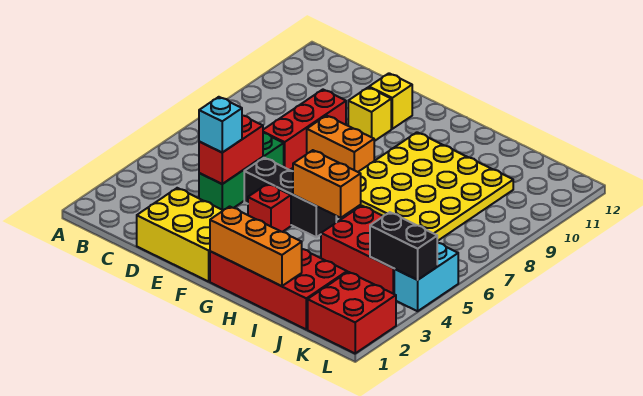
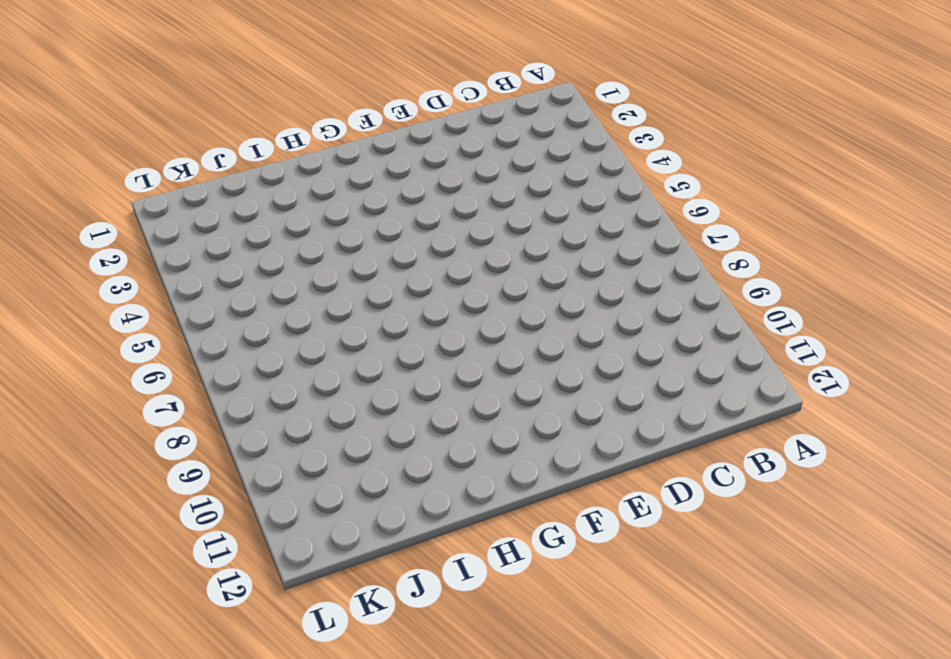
none -> yellow brick D1:F2 level 1
none -> green brick D4:D6 level 1
none -> red brick D7:D9 level 1

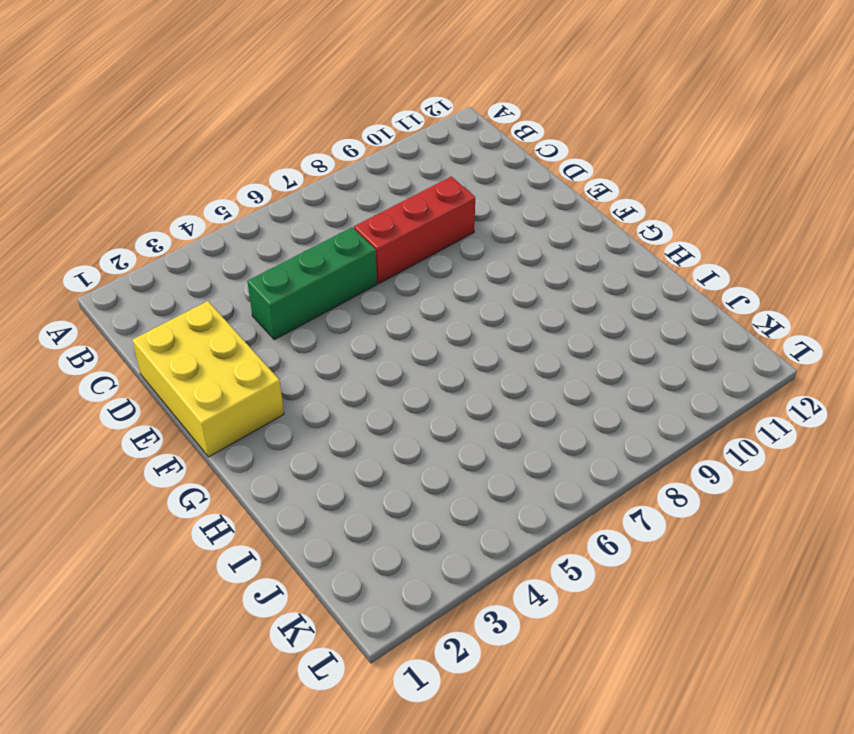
none -> black brick E5:G5 level 1
none -> orange brick E8:F8 level 1
none -> yellow brick E10 level 1

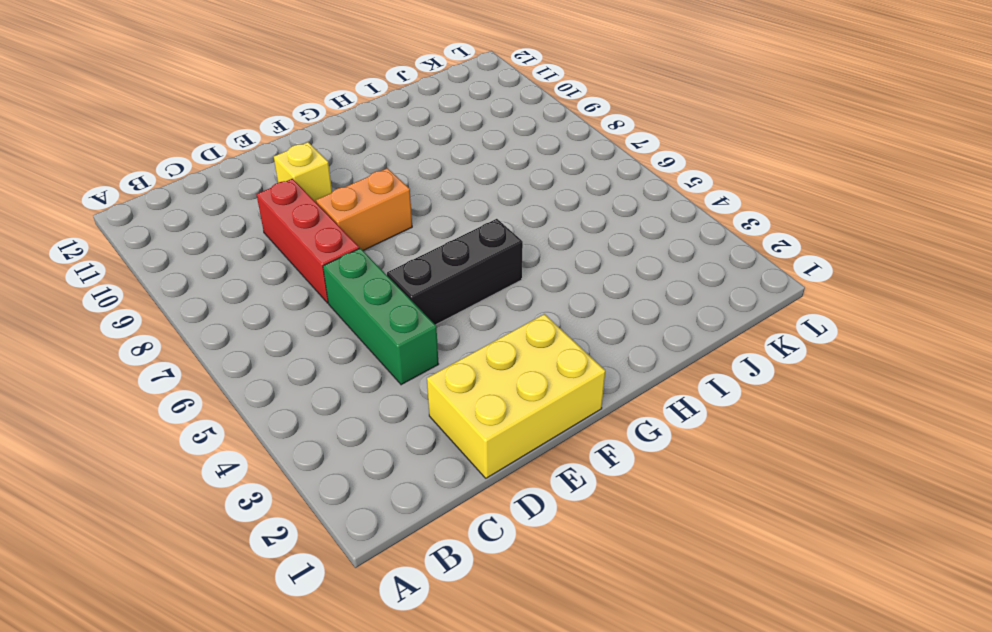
none -> yellow brick E11 level 1
none -> red brick F4 level 1
none -> red brick G1:J2 level 1

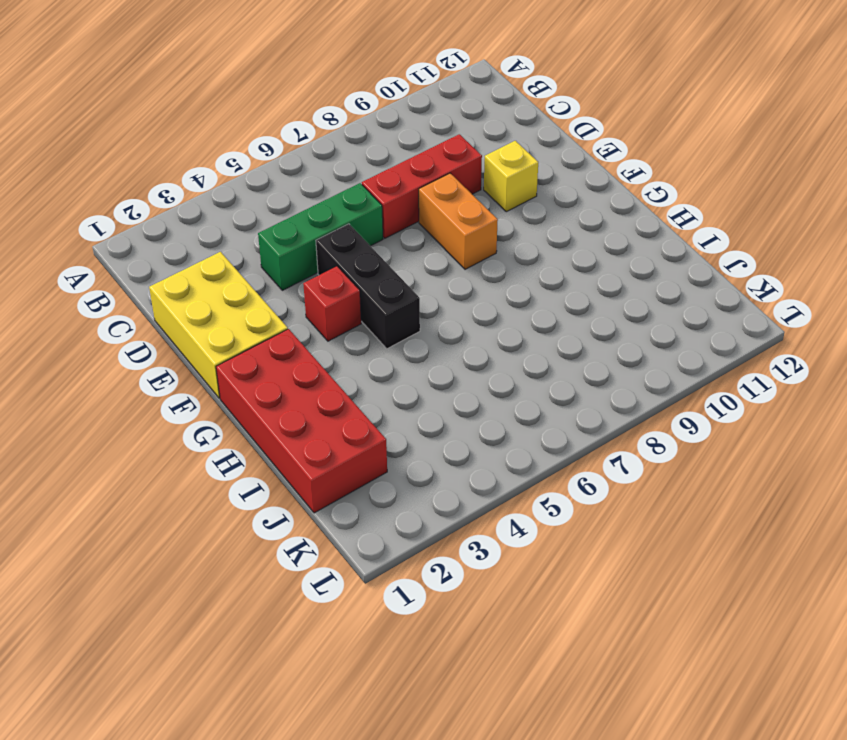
none -> yellow brick E11 level 1
none -> yellow plate G7:J10 level 1
none -> red brick I4:K5 level 1

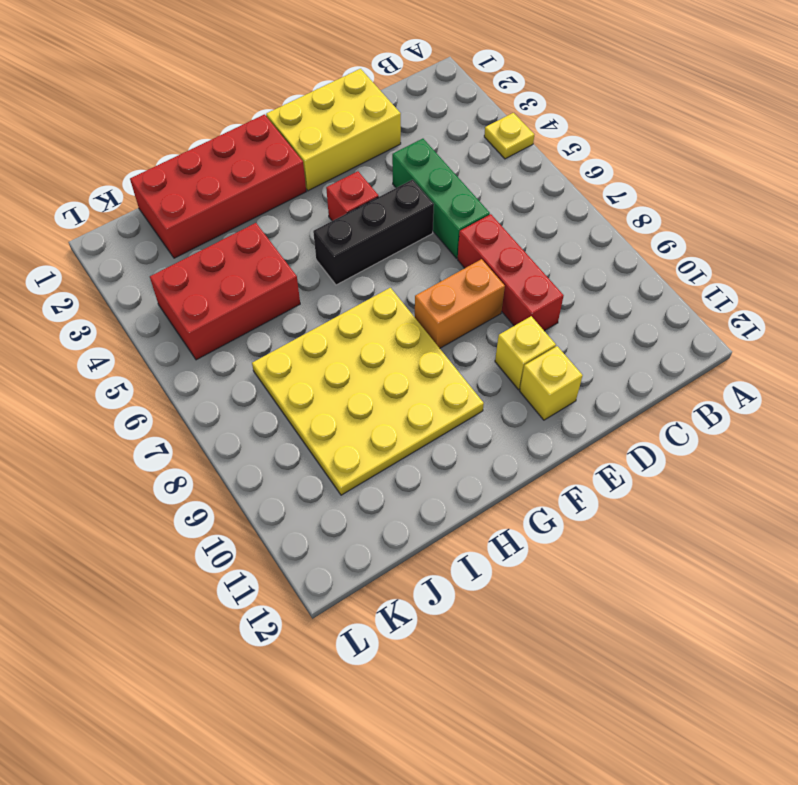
yellow plate A4 level 1 -> none
none -> red brick K1:L2 level 1
none -> cyan brick L4:L5 level 1
none -> red brick D4:D5 level 2

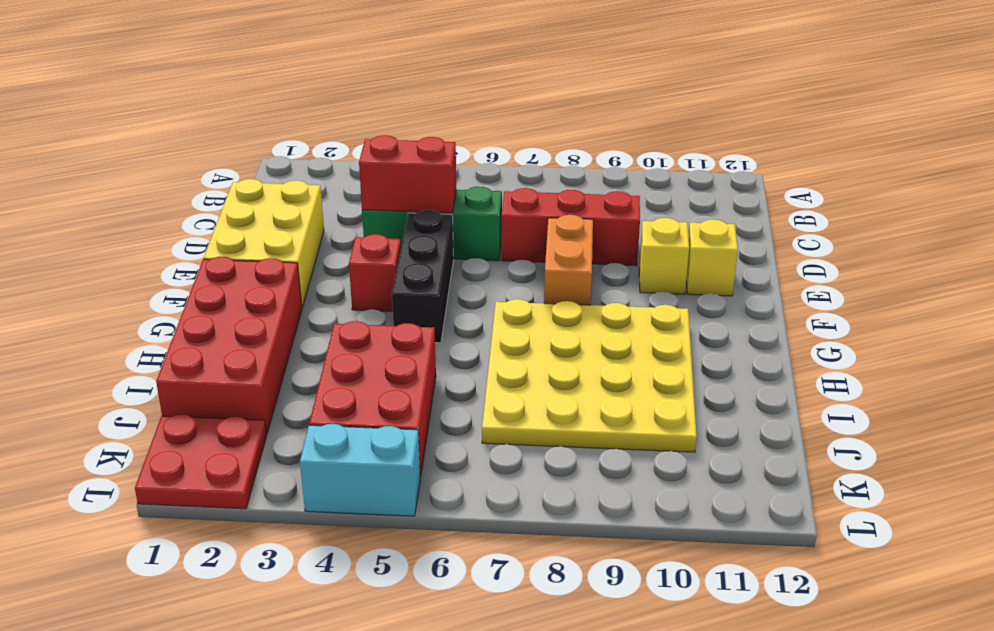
red plate K1:L2 level 1 -> red brick K1:L2 level 1
none -> orange brick G1:I1 level 2
none -> orange brick G5:H5 level 2
none -> black brick K4:L4 level 2

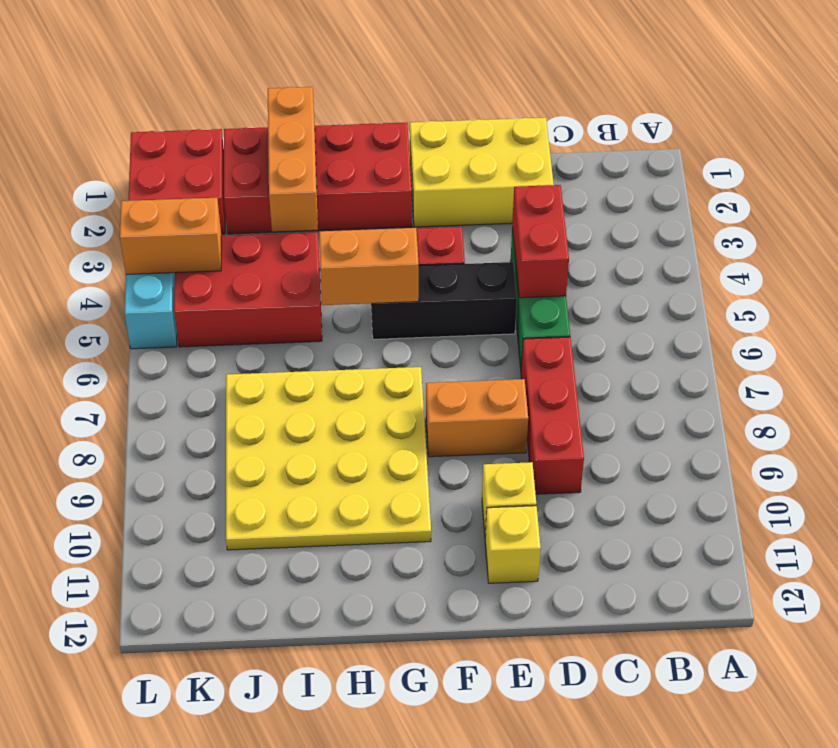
orange brick I1:I3 level 2 -> orange brick G1:I1 level 2
orange brick K4:L4 level 2 -> black brick K4:L4 level 2
none -> cyan brick D4 level 3

